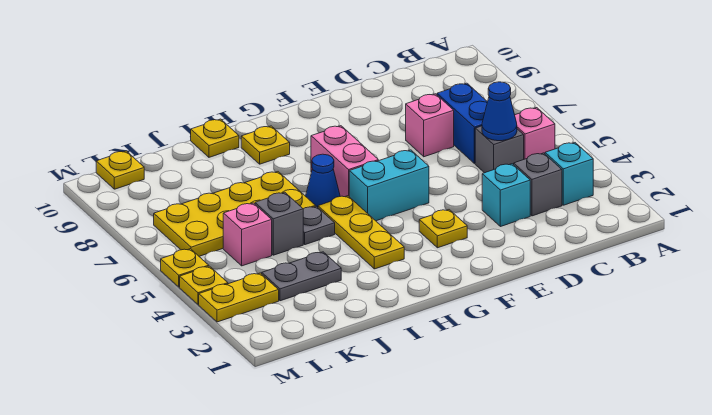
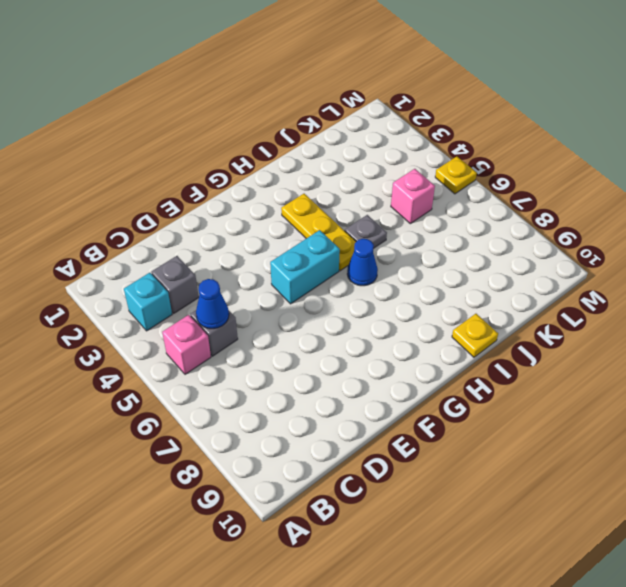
none -> blue brick C6:C7 level 1
none -> cyan brick D3 level 1
none -> pink brick D7 level 1

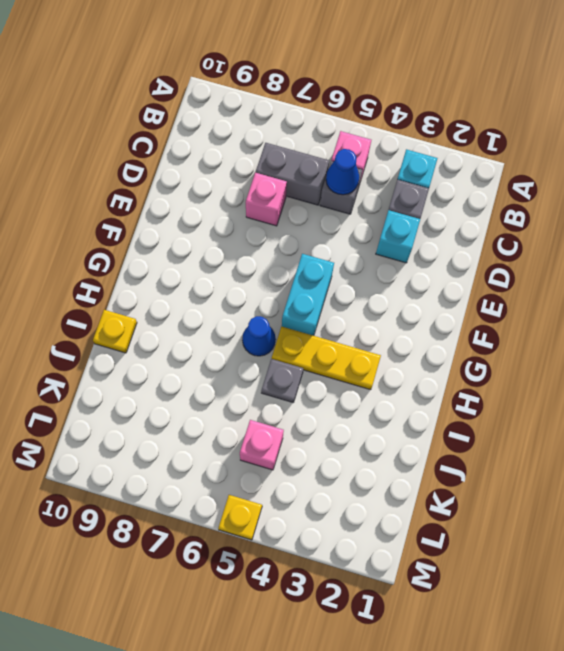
grey brick C6:C7 level 1 -> blue brick C6:C7 level 1
none -> yellow plate F3 level 1
none -> pink brick G6:G7 level 1
none -> yellow plate H9 level 1

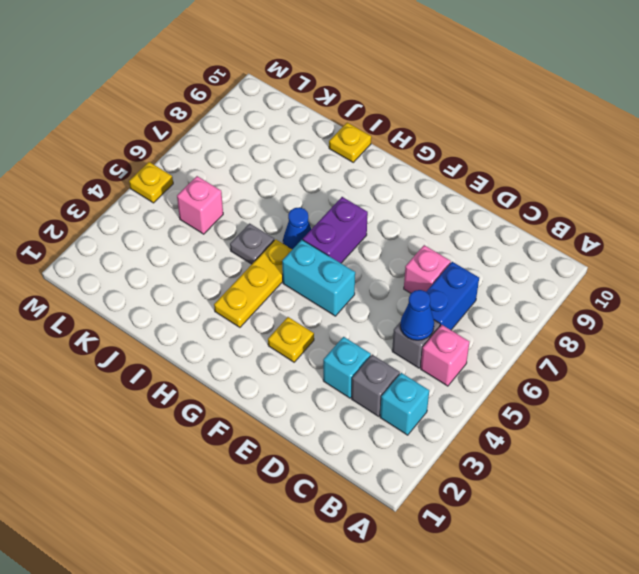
purple brick G6:G7 level 1 -> pink brick G6:G7 level 1
none -> yellow plate H9 level 1
none -> yellow plate I6:L7 level 1
none -> grey plate J3:K3 level 1

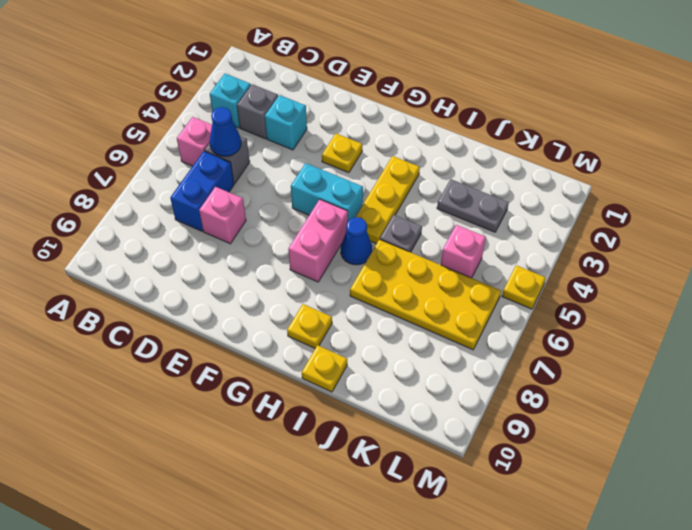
none -> grey brick J5 level 1
none -> yellow plate L3:M3 level 1
none -> yellow plate L10 level 1

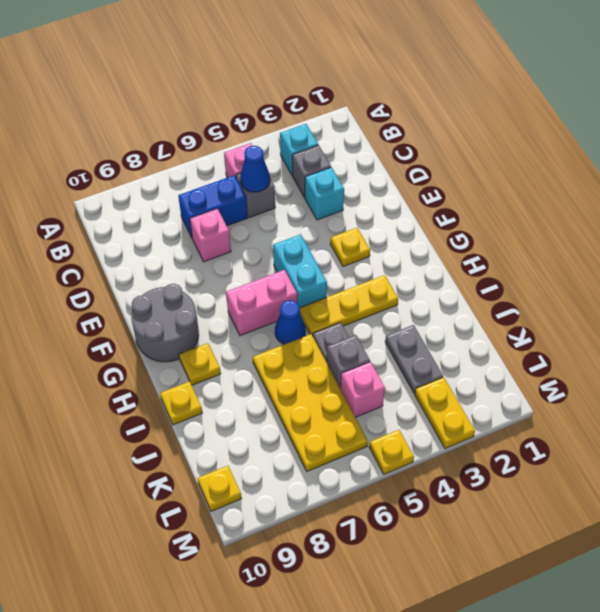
grey round brick F9:G10 level 1 -> none
none -> yellow plate M4 level 1

